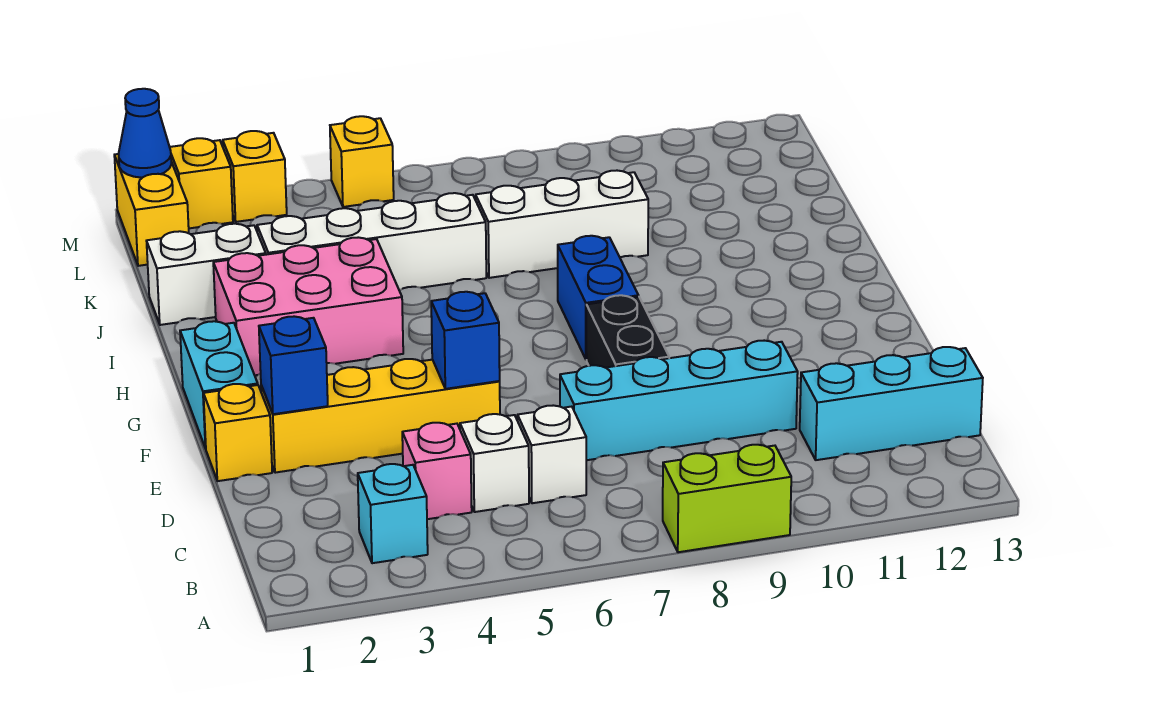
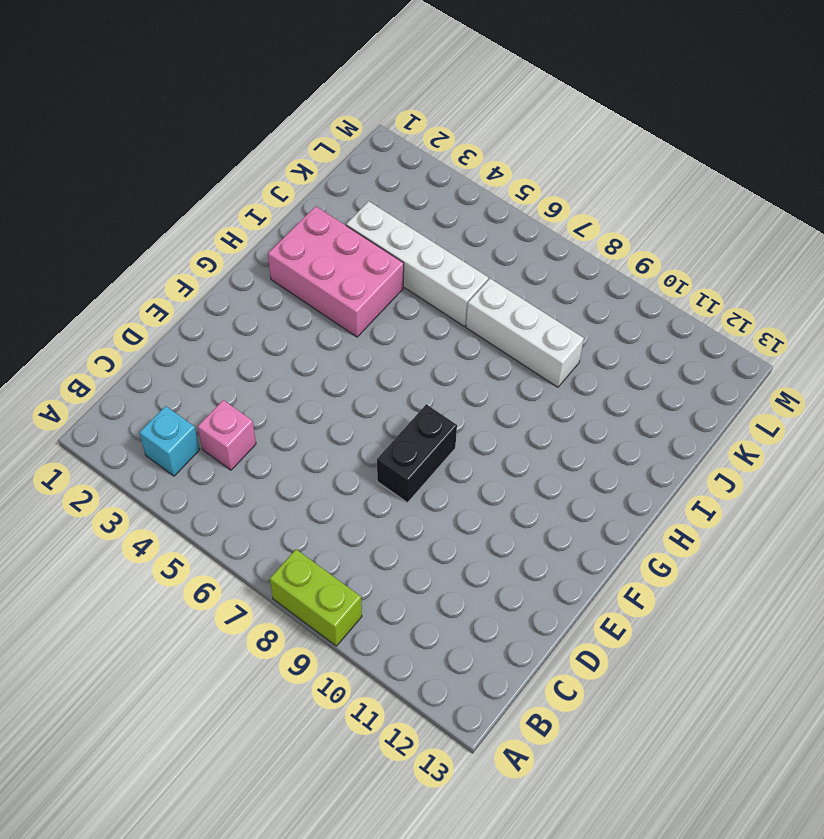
none -> white brick C5 level 1
none -> white brick C6 level 1
none -> cyan brick C11:C13 level 1

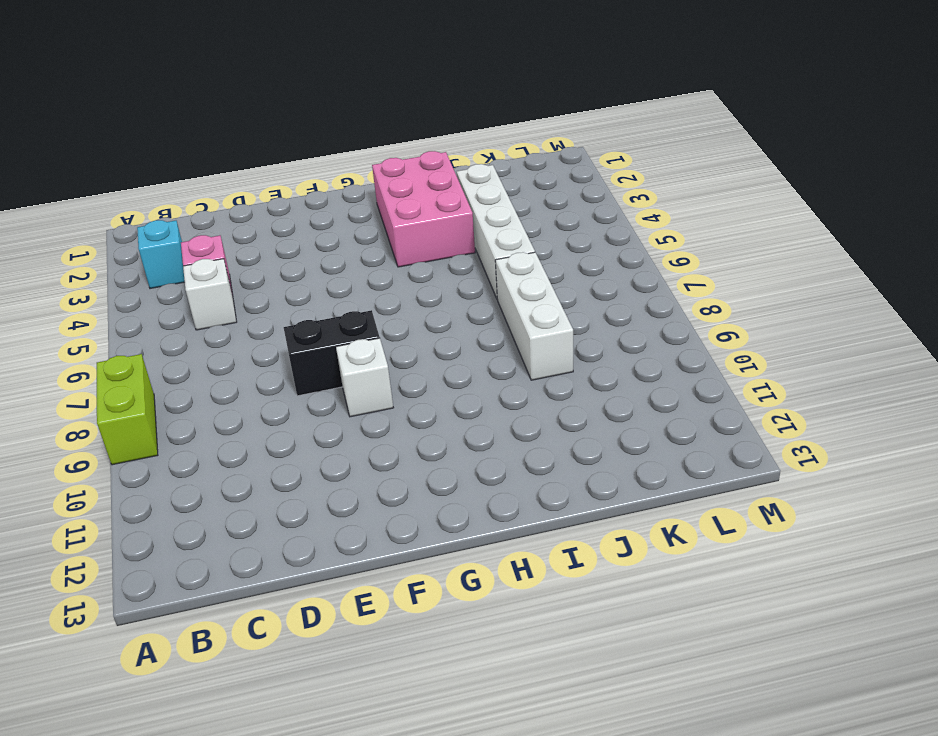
white brick F9 level 1 -> white brick C6 level 1
none -> cyan brick C11:C13 level 1
none -> cyan brick D7:D10 level 1
none -> yellow brick E1 level 1

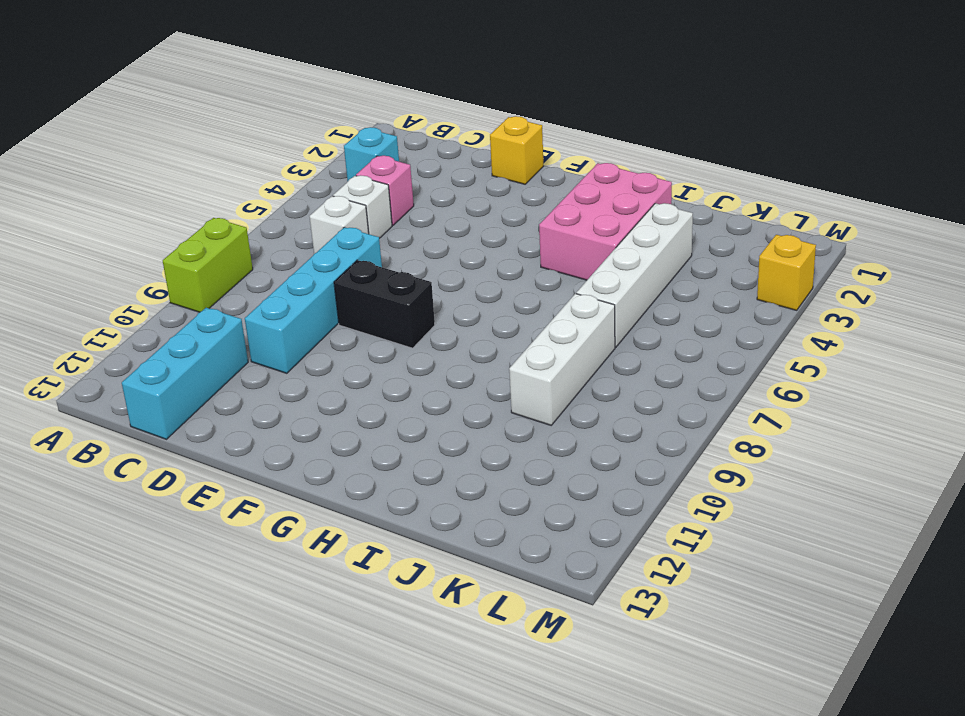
none -> yellow brick E2:E5 level 1
none -> cyan brick F1:G1 level 1
none -> blue brick G8:H8 level 1

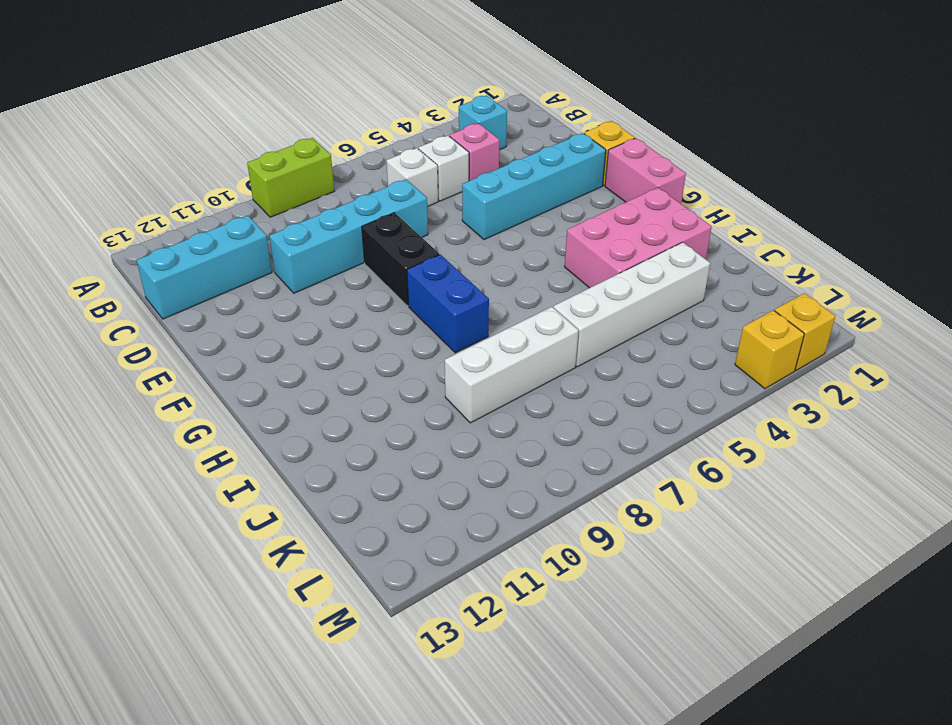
cyan brick E2:E5 level 1 -> yellow brick E2:E5 level 1
pink brick F1:G1 level 1 -> cyan brick F1:G1 level 1
none -> white brick J1:J2 level 1
none -> yellow brick L1:M1 level 1
none -> yellow brick M5 level 1

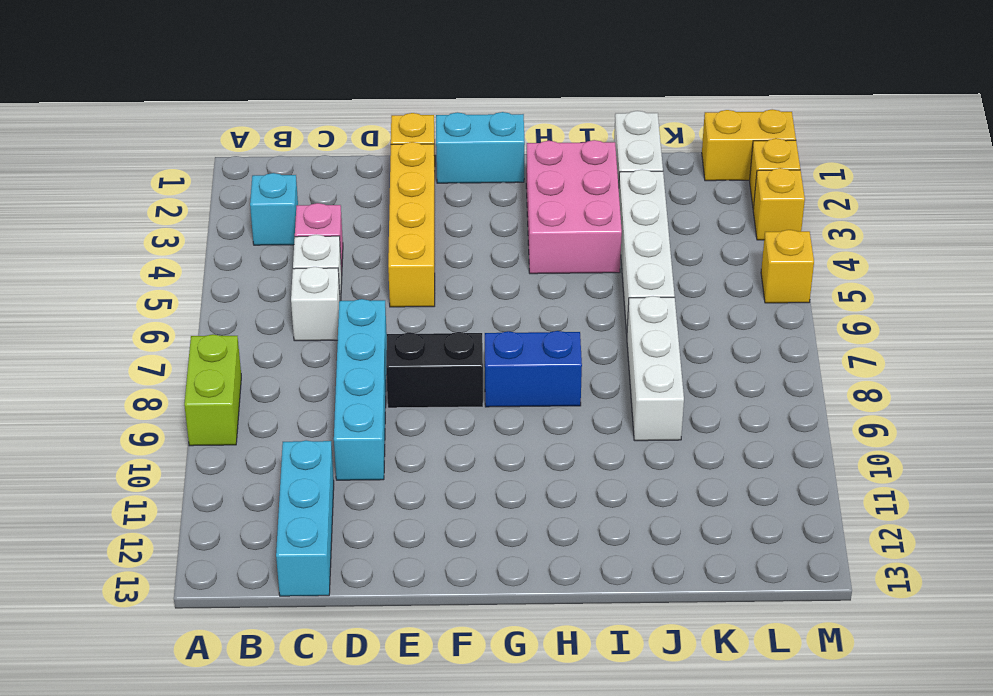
none -> blue brick E2 level 2
none -> blue brick E5 level 2
none -> blue cone M1 level 2

